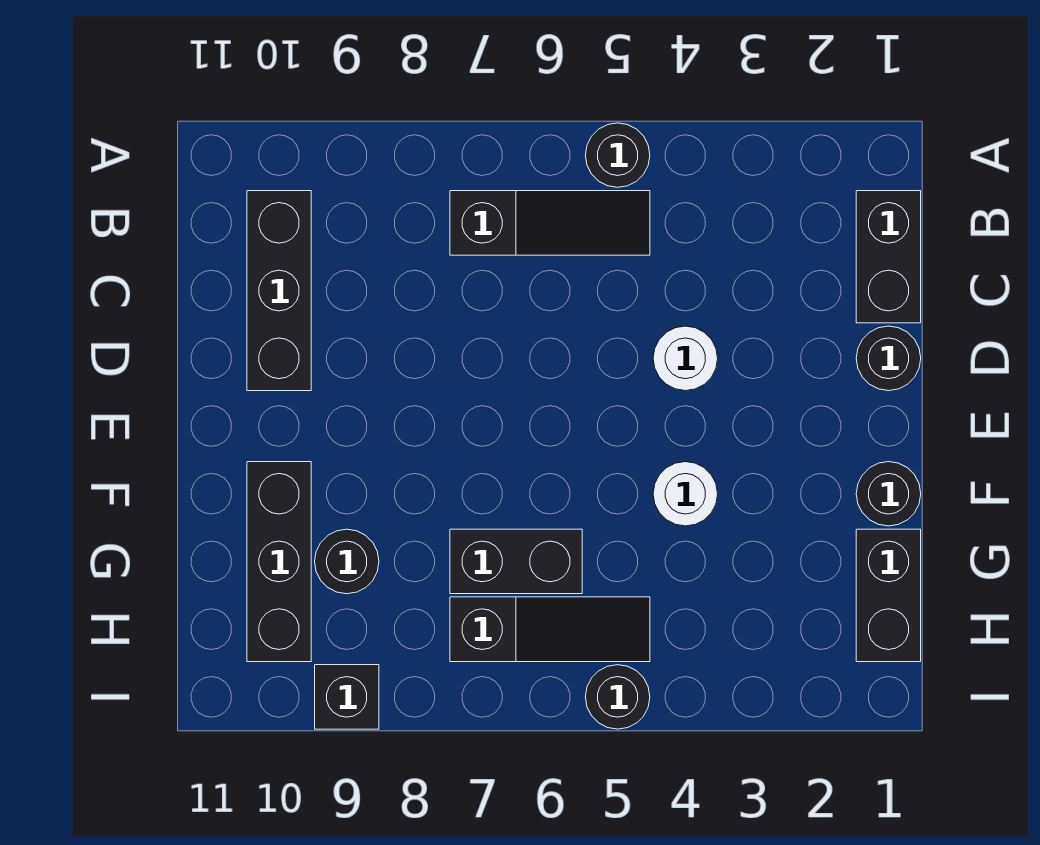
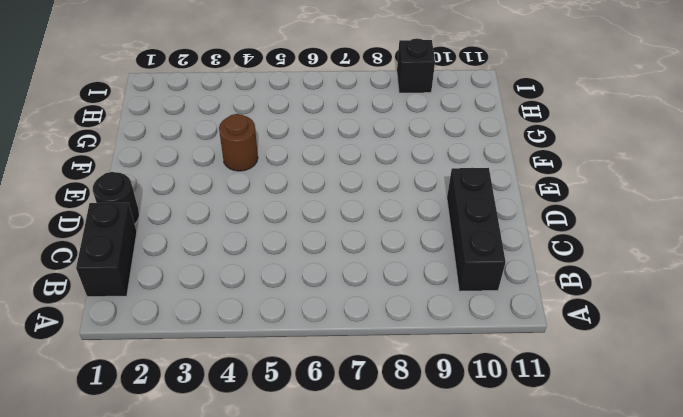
brown round brick F4 level 1 -> white round brick F4 level 1
none -> black round brick A5 level 1
none -> black slope B5:B7 level 1 top 7
none -> white round brick D4 level 1

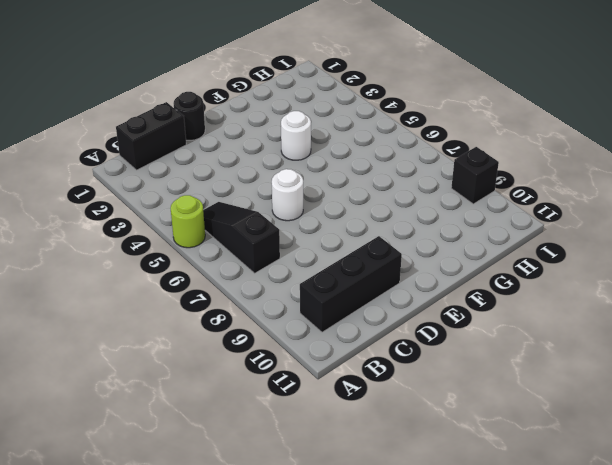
lime round brick A5 level 1 -> black round brick A5 level 1
white round brick D6 level 1 -> white round brick D4 level 1
none -> black round brick F1 level 1
none -> black brick F10:H10 level 1
none -> black brick G1:H1 level 1

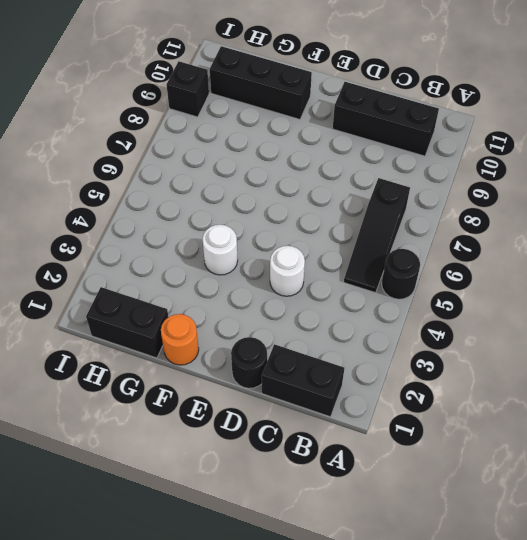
orange round brick F1 level 1 -> black round brick F1 level 1
none -> black brick G6:G7 level 1
none -> black round brick G9 level 1
none -> black slope H5:H7 level 1 top 7

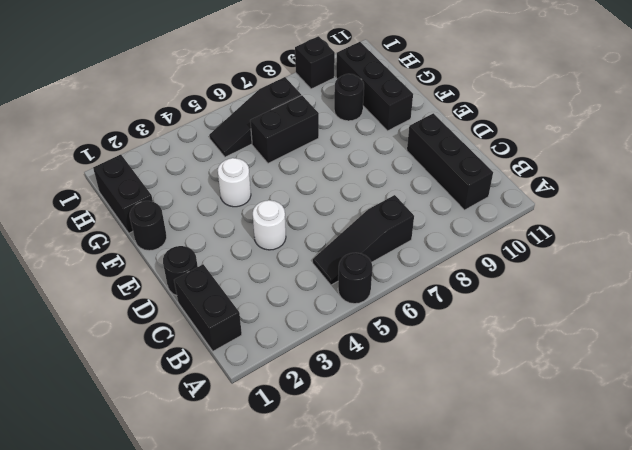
none -> black round brick I5 level 1

